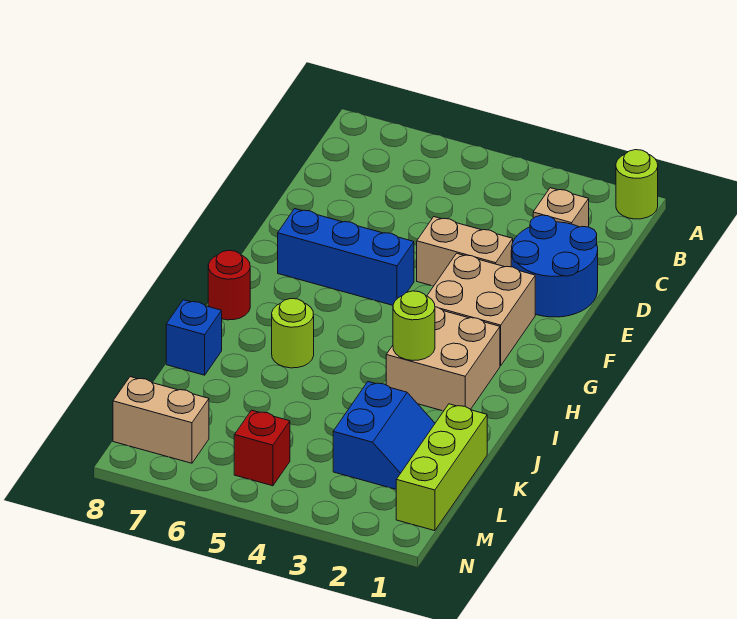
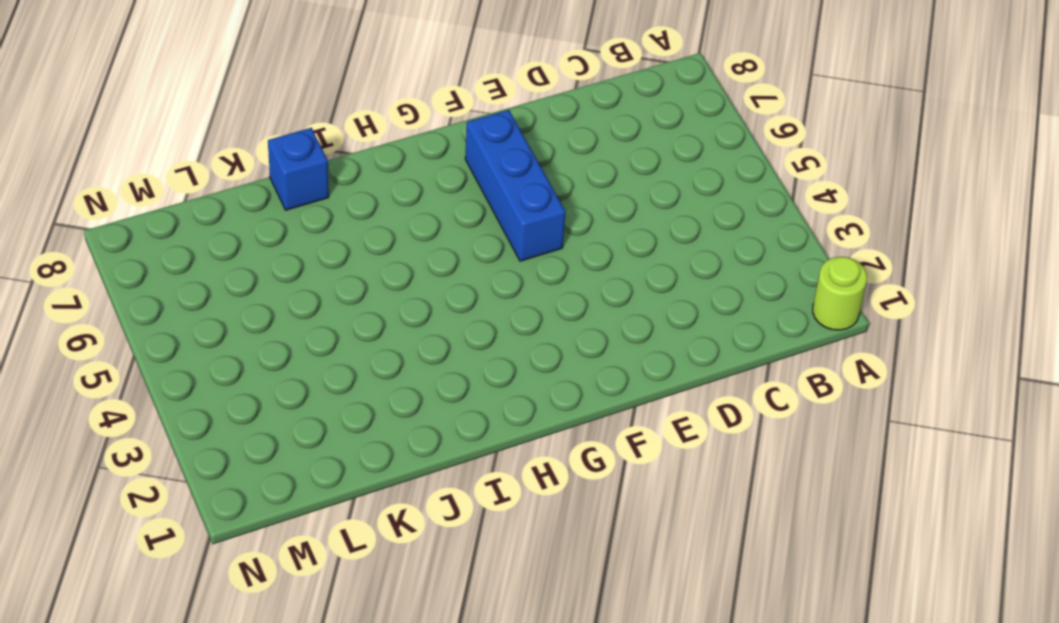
none -> tan brick C2 level 1
none -> blue round brick D1:E2 level 1
none -> tan brick E3:E4 level 1

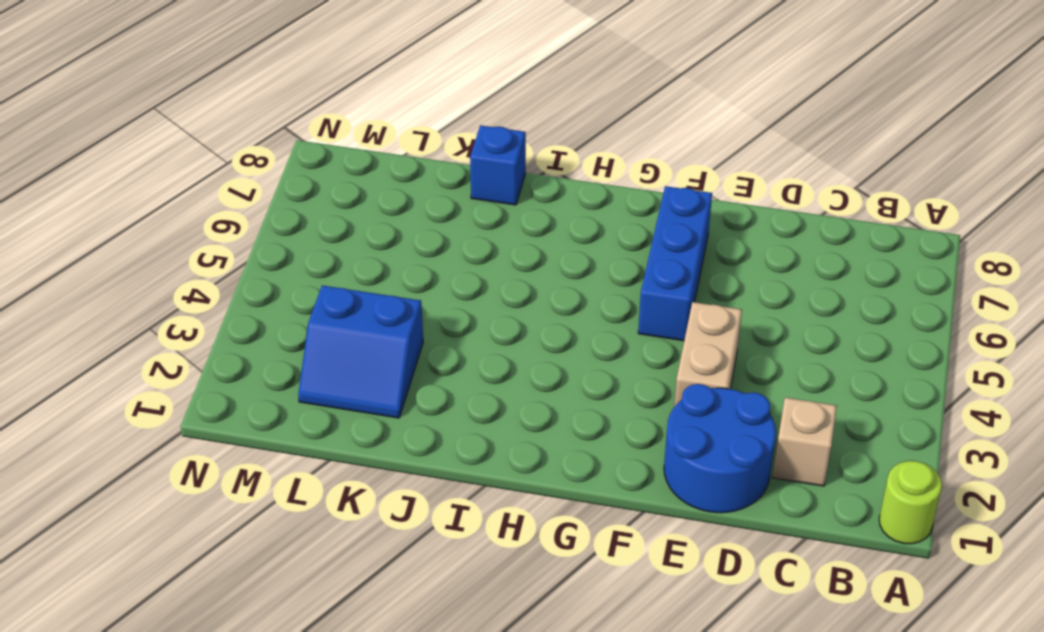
none -> tan brick F2:G3 level 1
none -> tan brick H2:I3 level 1
none -> red round brick H8 level 1

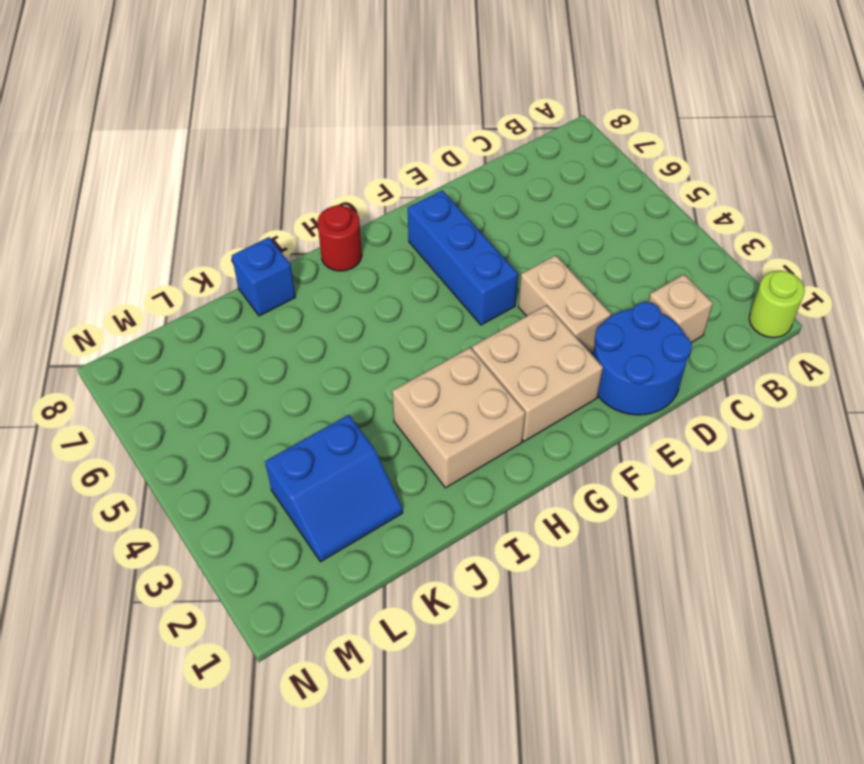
none -> lime round brick I6 level 1
none -> lime brick K1:M1 level 1
none -> red brick M5 level 1

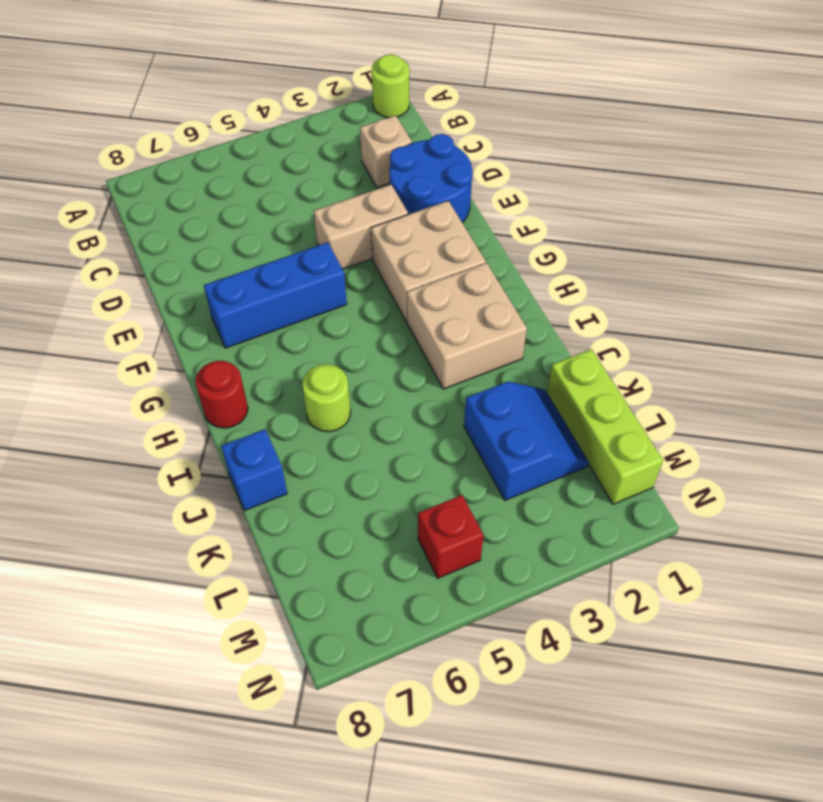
none -> tan brick M7:M8 level 1
none -> lime round brick I3 level 2

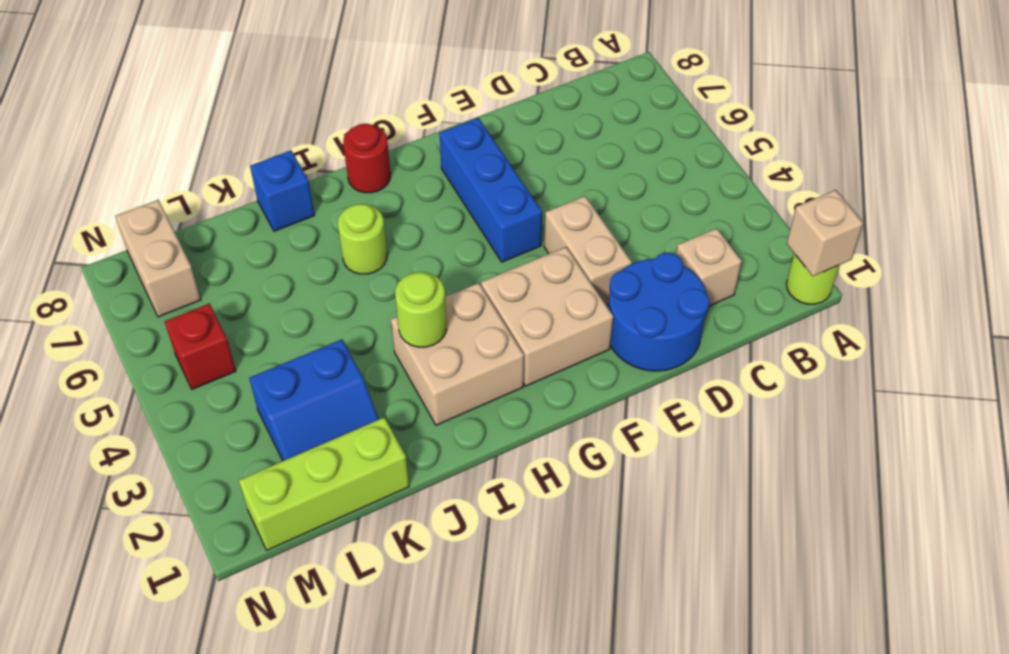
tan brick A1 level 2 -> none

